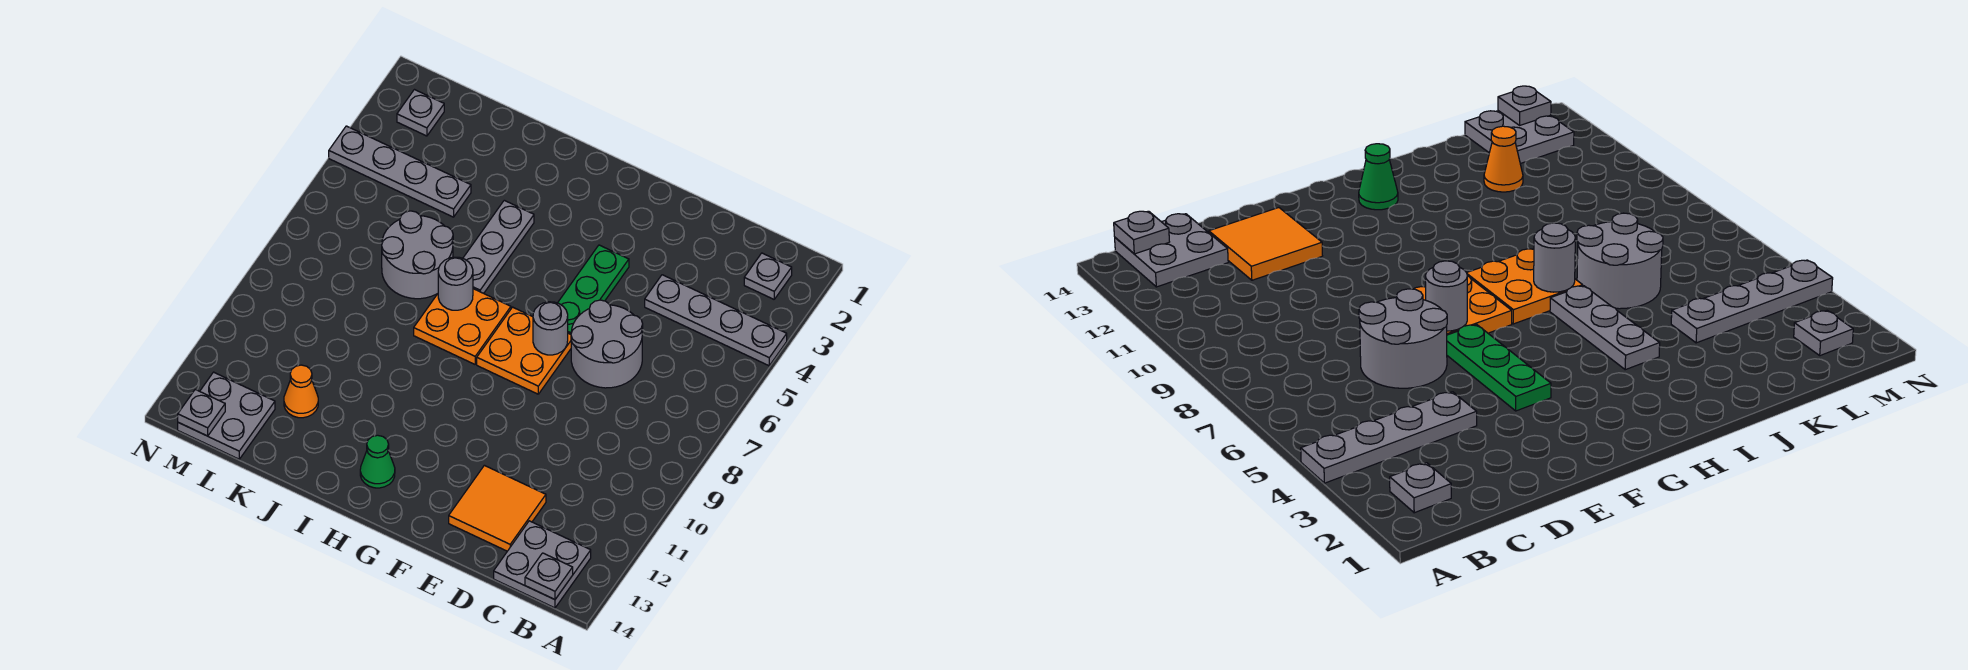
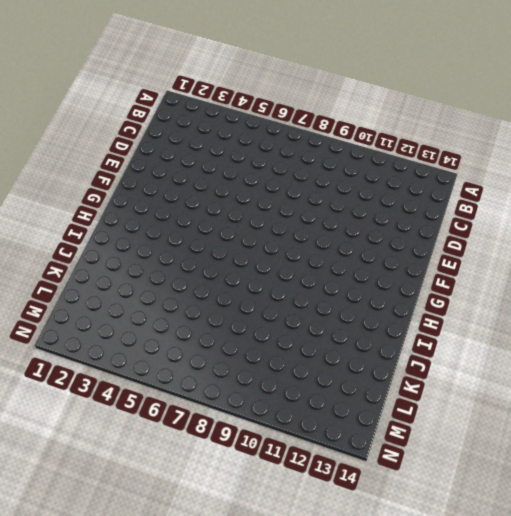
none -> grey plate A4:D4 level 1
none -> grey plate B2 level 1
none -> grey plate B13:C14 level 1

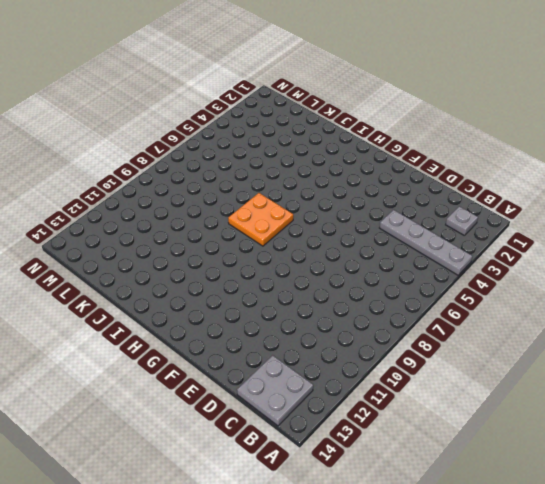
none -> grey round brick D6:E7 level 1
none -> orange tile D12:E13 level 1
none -> green plate F4:F6 level 1

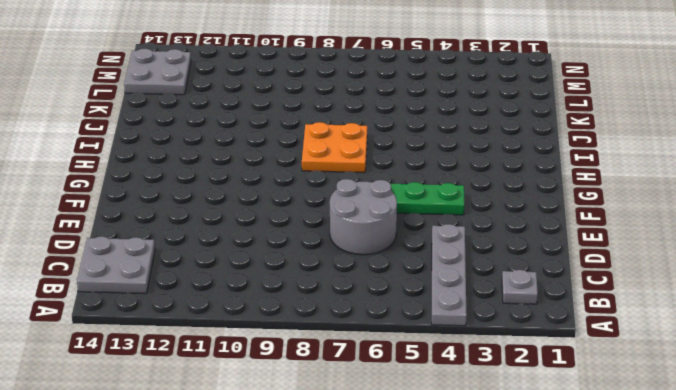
none -> orange tile D12:E13 level 1
none -> orange plate F7:G8 level 1
none -> green cone H13 level 1

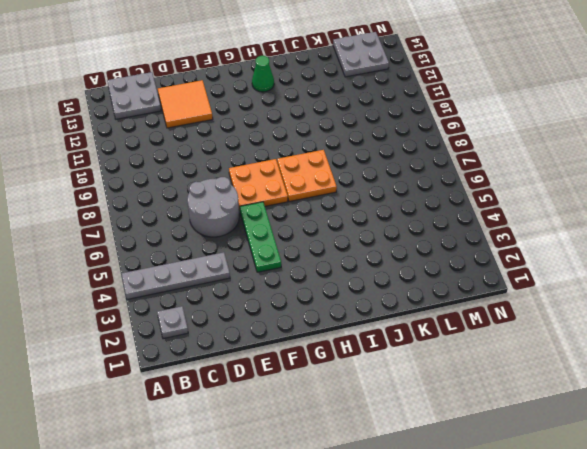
none -> grey plate I4:I6 level 1
none -> grey round brick J6:K7 level 1
none -> grey plate K4:N4 level 1

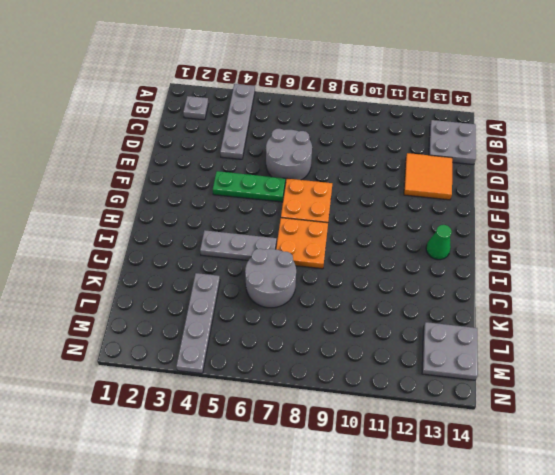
none -> orange cone K12 level 1
none -> grey plate M2 level 1
none -> grey plate B14 level 2

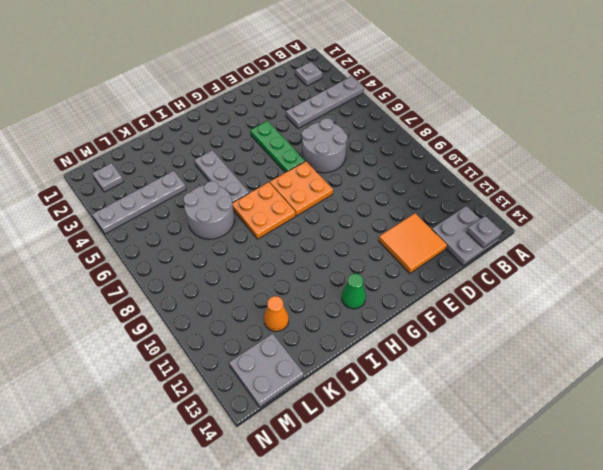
none -> grey round brick F7 level 2
none -> grey round brick I7 level 2
none -> grey plate M14 level 2

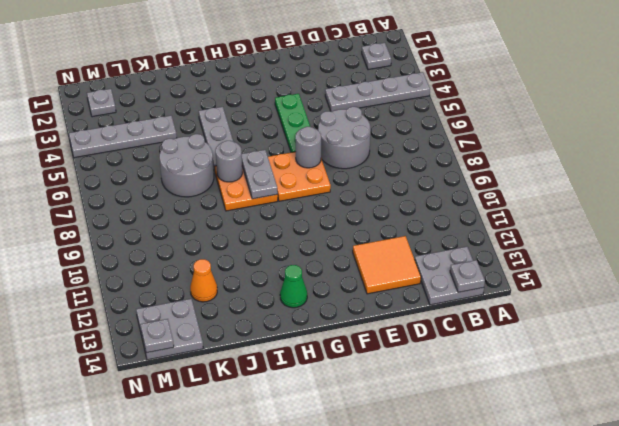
grey plate H7:H8 level 2 -> none

